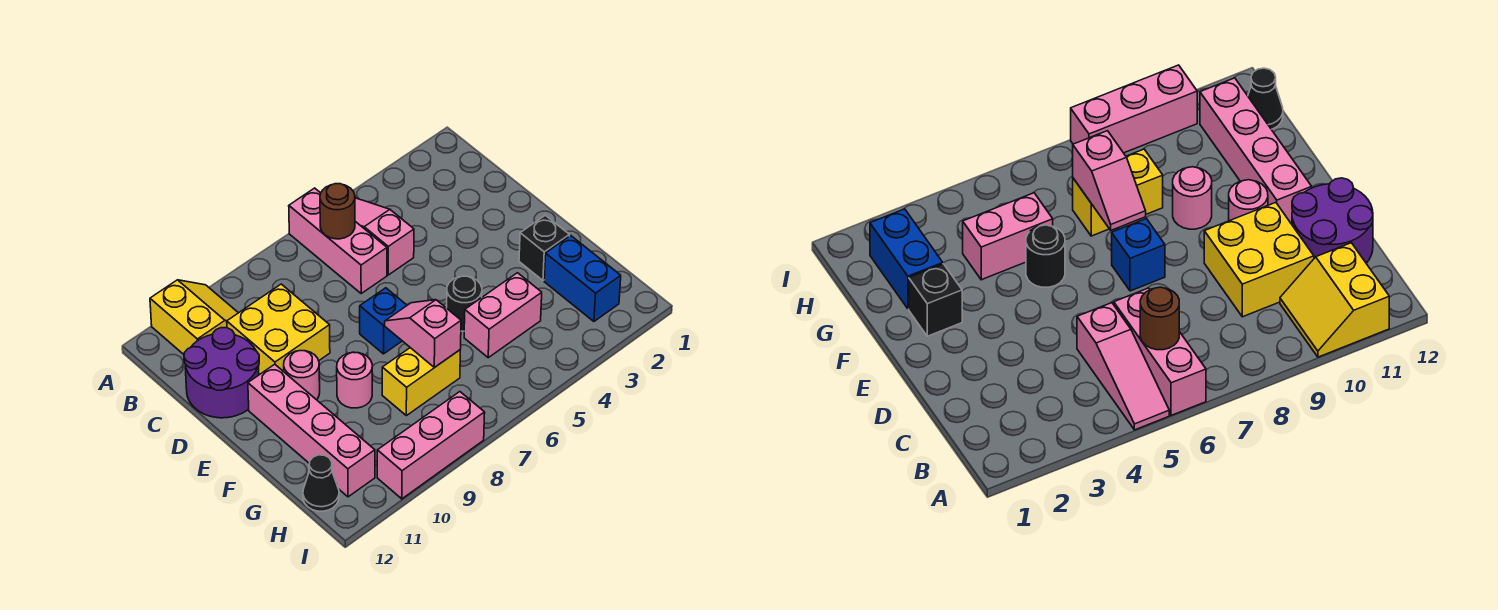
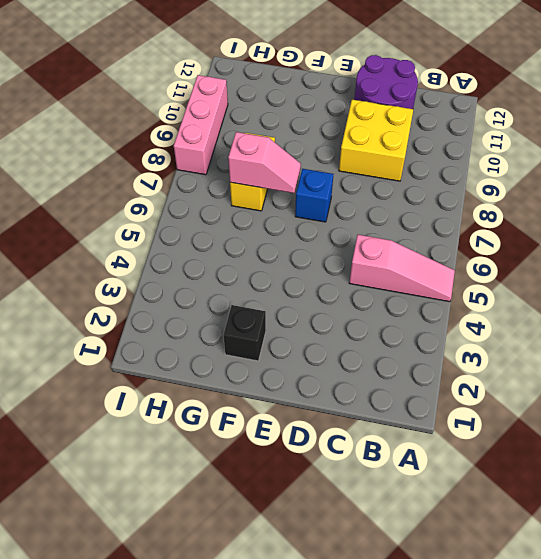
none -> pink brick A6:C6 level 1
none -> yellow slope A10:B11 level 1 top 11
none -> pink round brick E10 level 1

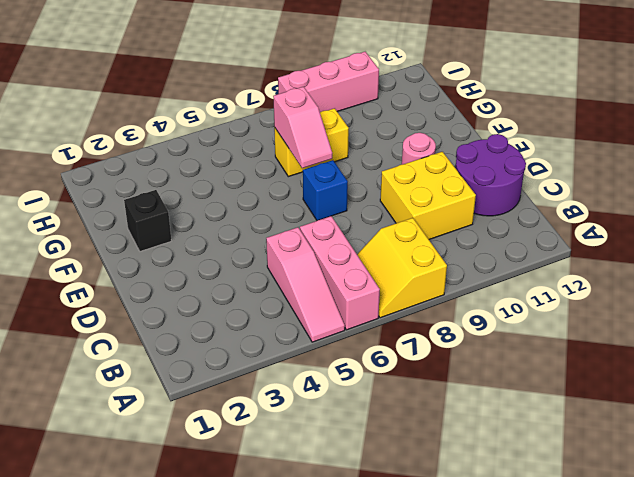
yellow slope A7:B8 level 1 top 8 -> yellow slope A10:B11 level 1 top 11
none -> pink brick E11:H11 level 1
none -> black round brick F5 level 1
none -> pink round brick F9 level 1

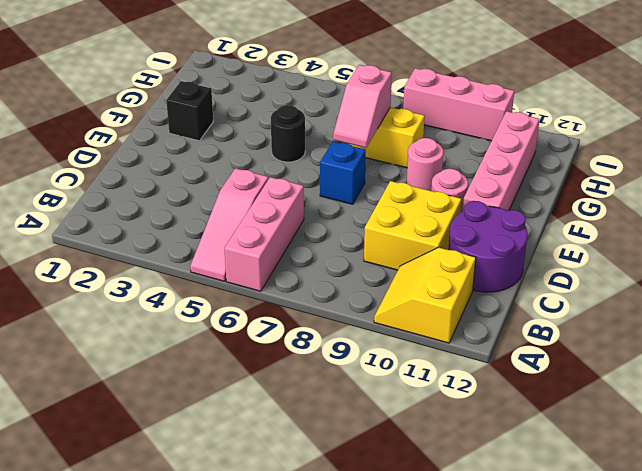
none -> blue brick G2:H2 level 1
none -> pink brick G4:G5 level 1
none -> black cone H12 level 1

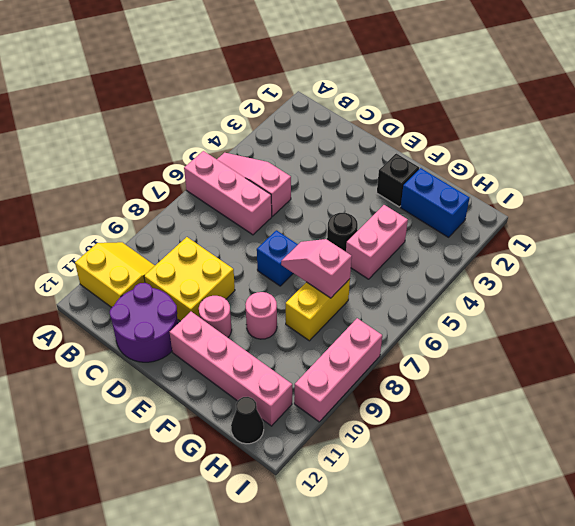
none -> brown round brick B6 level 2

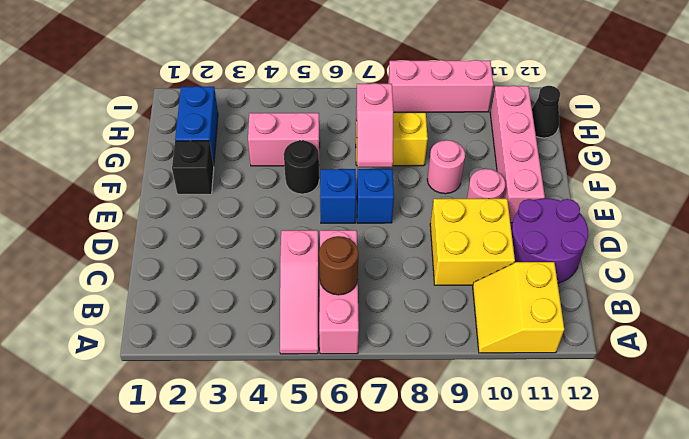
blue brick E6 level 1 -> none

